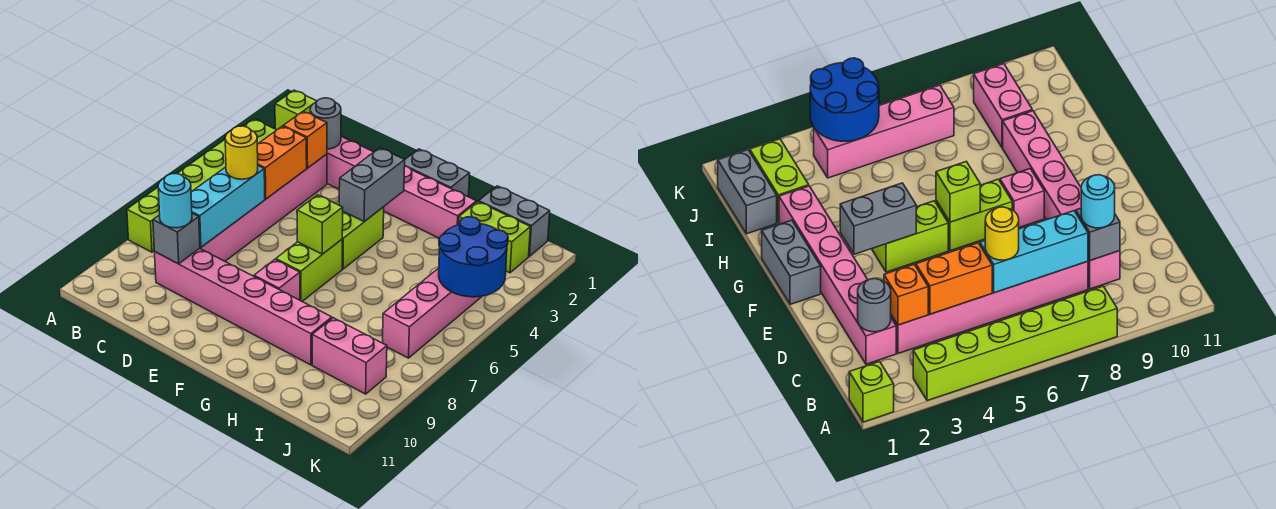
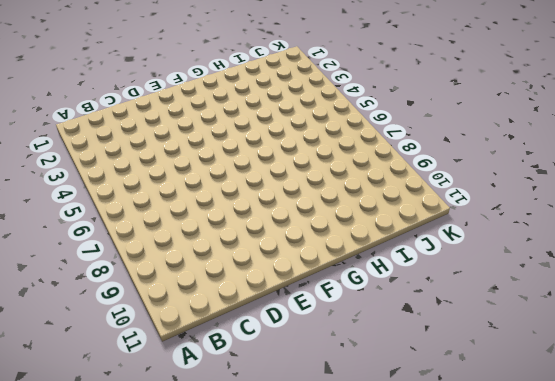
none -> lime brick A1 level 1
none -> lime brick A3:A8 level 1
none -> pink brick C2:H2 level 1

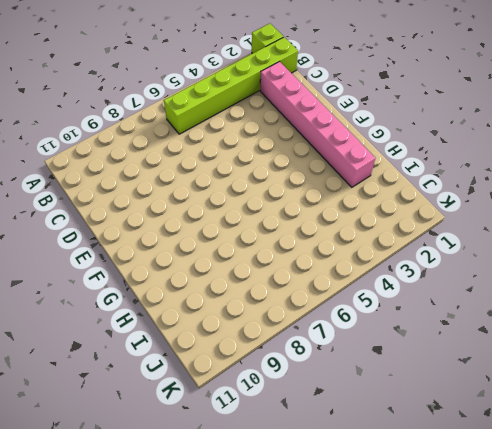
lime brick B1:B6 level 1 -> lime brick A3:A8 level 1
none -> pink brick C3:C8 level 1
none -> pink brick C9:H9 level 1
none -> grey brick F1:G1 level 1

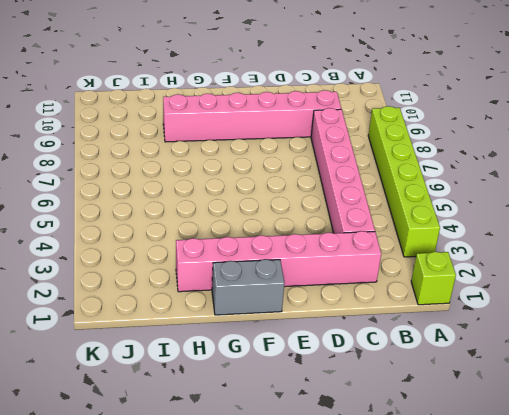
none -> lime brick F4:F5 level 1
none -> lime brick F6:F7 level 1
none -> pink brick F8 level 1

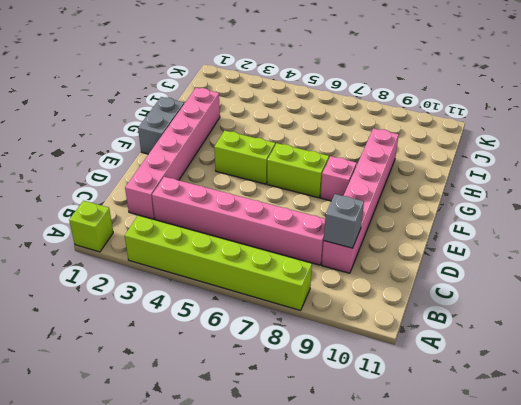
none -> grey brick I1:J1 level 1
none -> lime brick I2:J2 level 1
none -> pink brick I9:J9 level 1

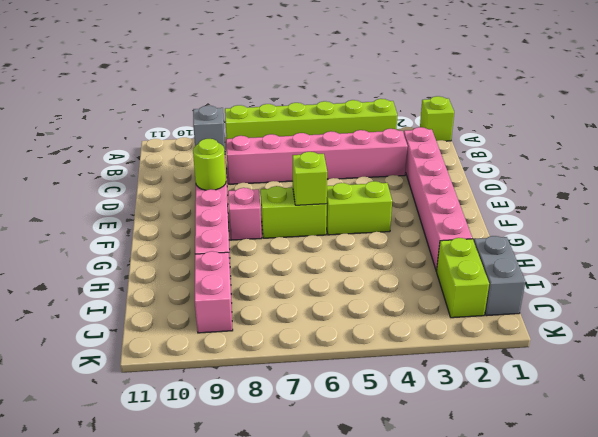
lime round brick E9 level 2 -> none
none -> grey brick F1:G1 level 1
none -> pink brick J4:J7 level 1
none -> grey round brick C2 level 2

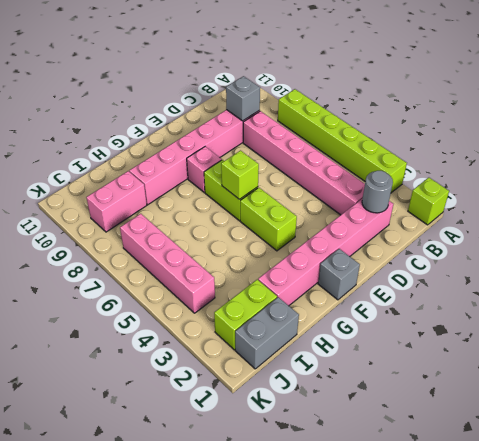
grey brick F1 level 1 -> grey brick F1:G1 level 1
none -> orange brick C3 level 2
none -> orange brick C4:C5 level 2
none -> cyan brick C6:C8 level 2

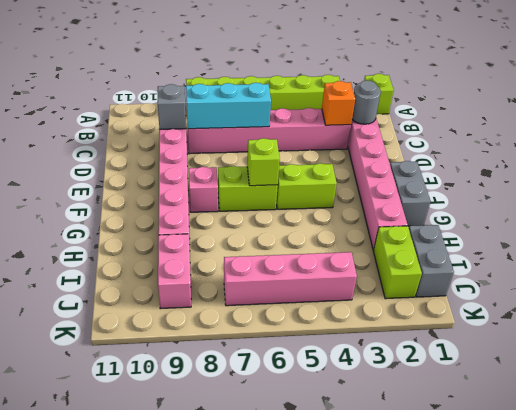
none -> orange brick C4:C5 level 2
none -> grey brick F3:F4 level 2
none -> blue round brick J4:K5 level 2

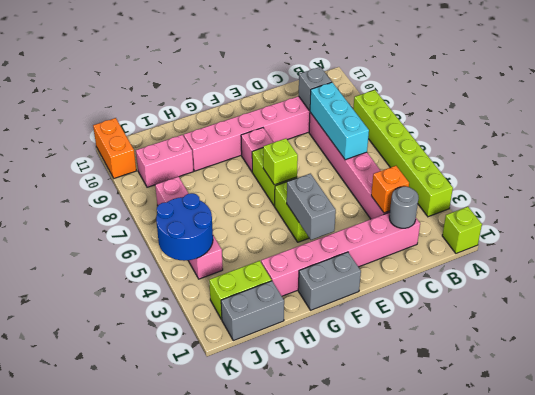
orange brick K10:K11 level 1 -> orange brick C4:C5 level 2
none -> yellow round brick C6 level 3
none -> cyan round brick C9 level 3

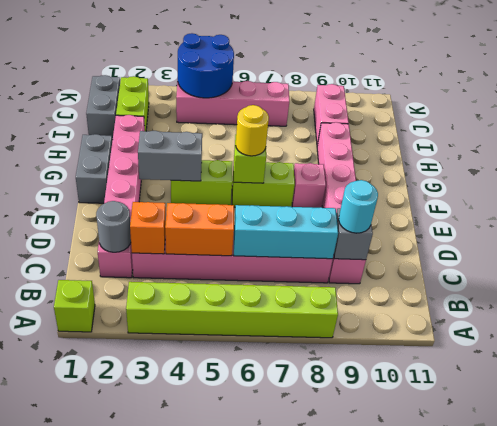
yellow round brick F6 level 3 -> yellow round brick C6 level 3

